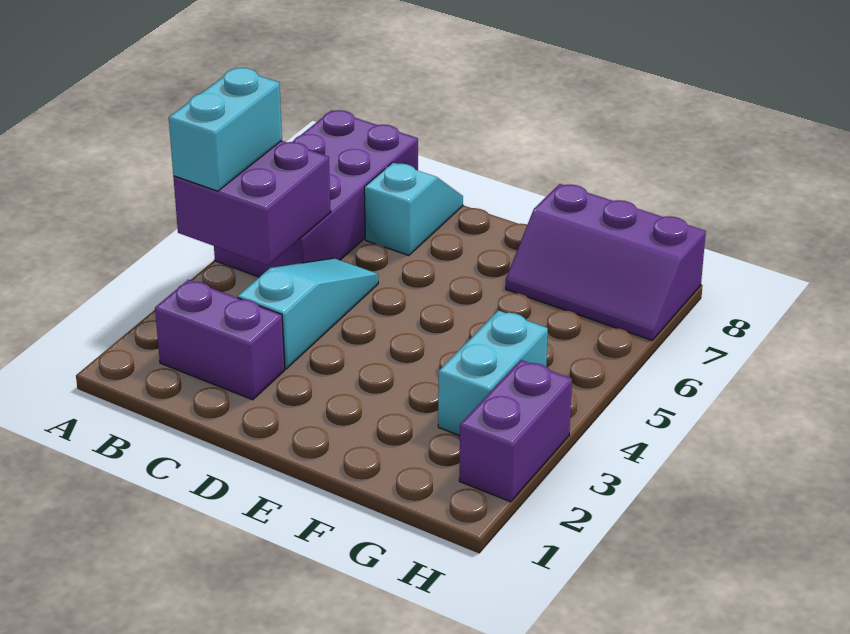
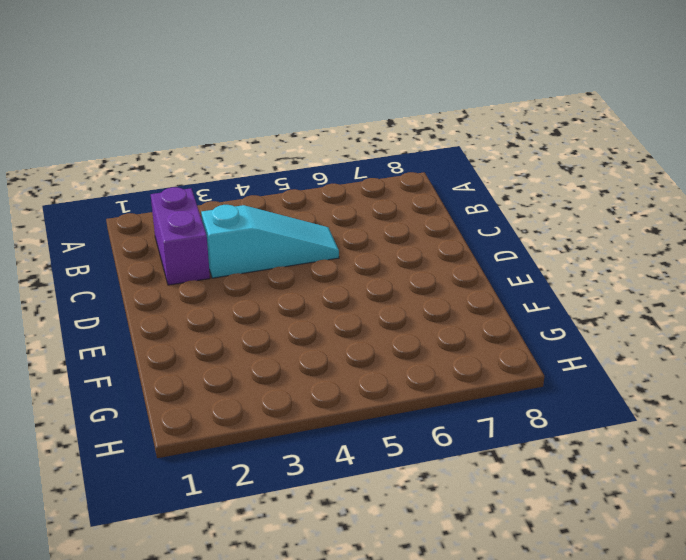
none -> purple brick A5:B8 level 1
none -> cyan slope C7:C8 level 1 top 7

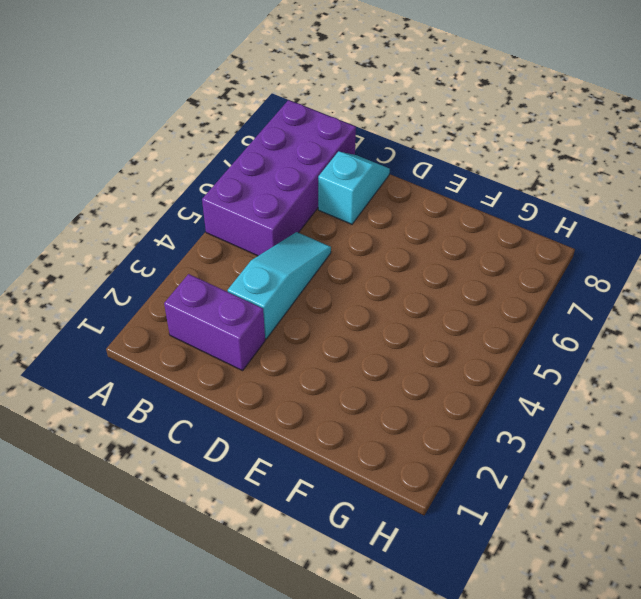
none -> purple slope F7:H8 level 1 top 8
none -> cyan brick G3:G4 level 1

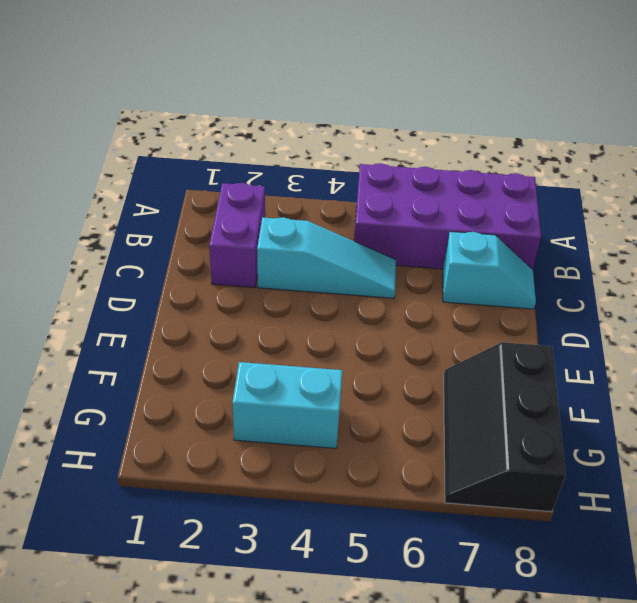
black slope F7:H8 level 1 top 8 -> purple slope F7:H8 level 1 top 8
none -> purple brick H2:H3 level 1
none -> purple brick A4:B5 level 2

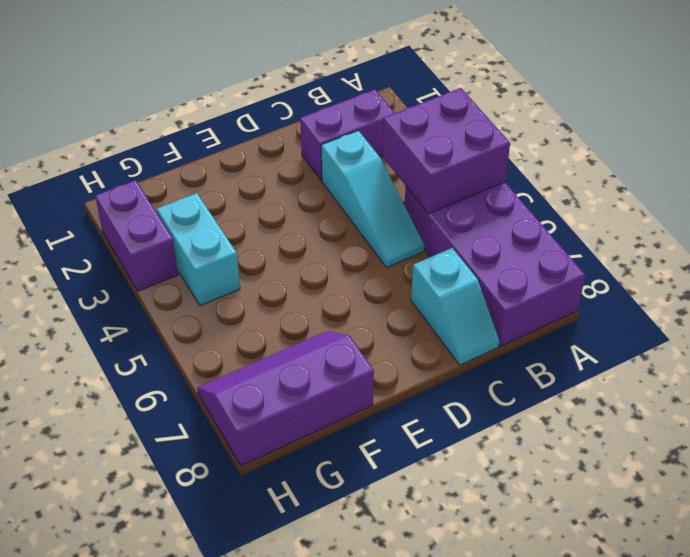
none -> cyan brick A4:A5 level 3

